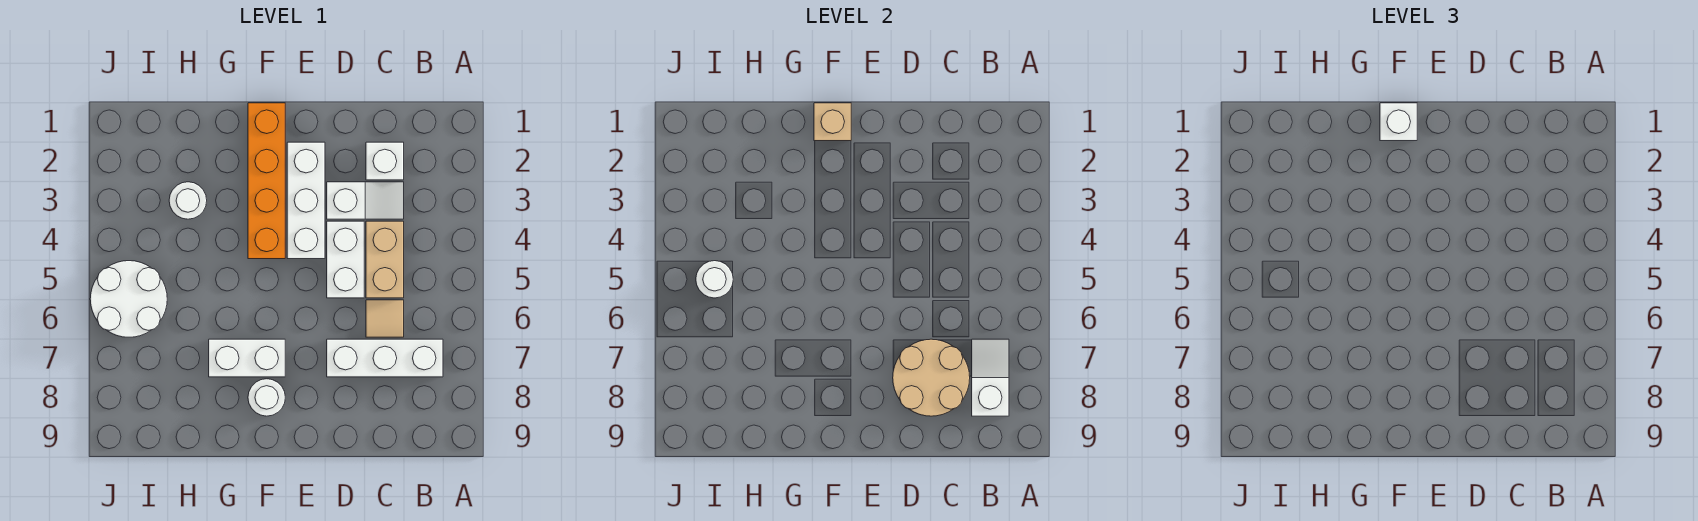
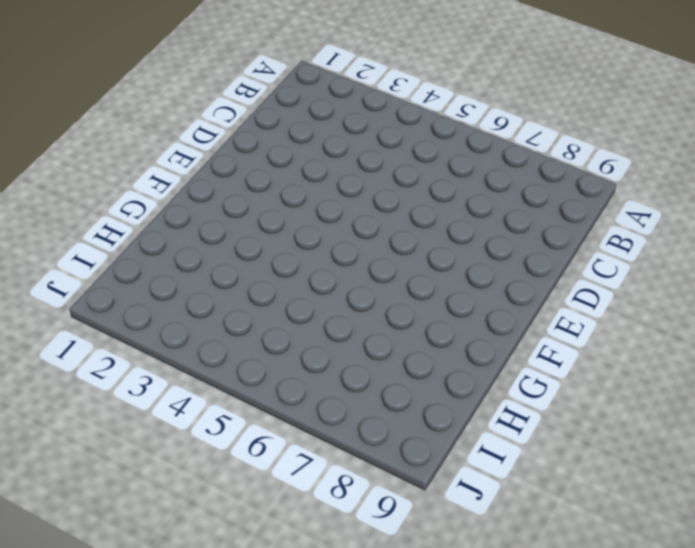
none -> white brick B7:D7 level 1
none -> white brick C2 level 1
none -> white slope C3:D3 level 1 top D

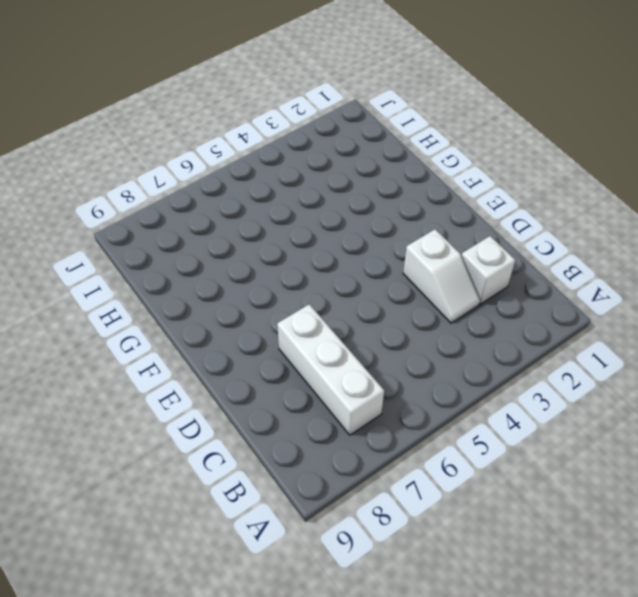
none -> tan brick C4:C5 level 1
none -> tan tile C6 level 1
none -> white brick D4:D5 level 1

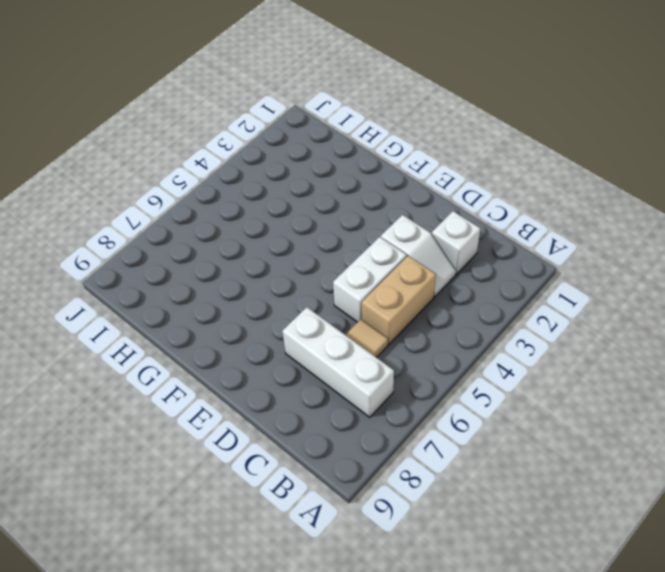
none -> white brick E2:E4 level 1
none -> orange brick F1:F4 level 1
none -> white brick F7:G7 level 1

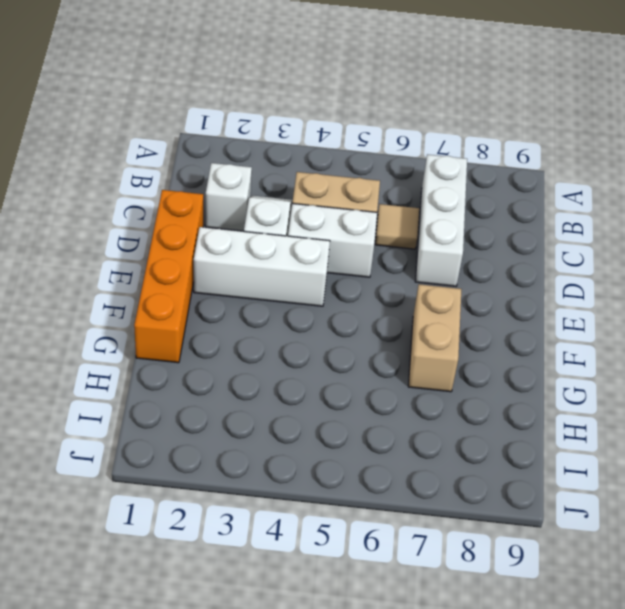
orange brick D1:G1 level 1 -> orange brick F1:F4 level 1
tan brick F7:G7 level 1 -> white brick F7:G7 level 1
none -> white round brick F8 level 1
none -> white round brick H3 level 1
none -> white round brick I5:J6 level 1

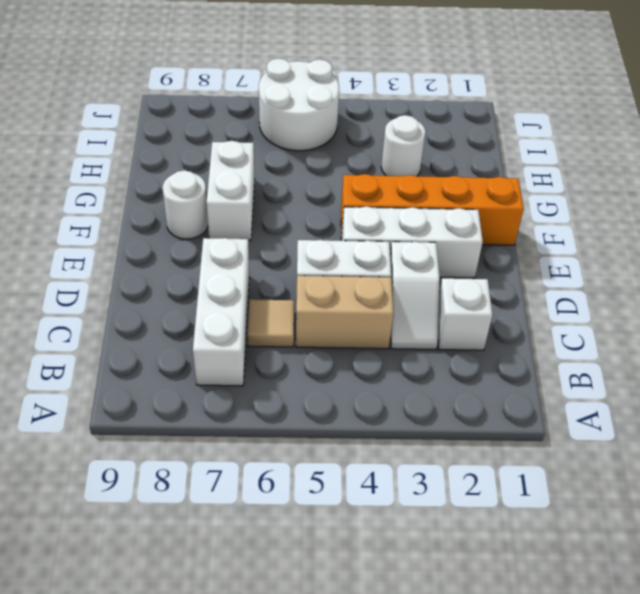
none -> white slope B7:B8 level 2 top 8
none -> tan round brick C7:D8 level 2
none -> tan brick F1 level 2

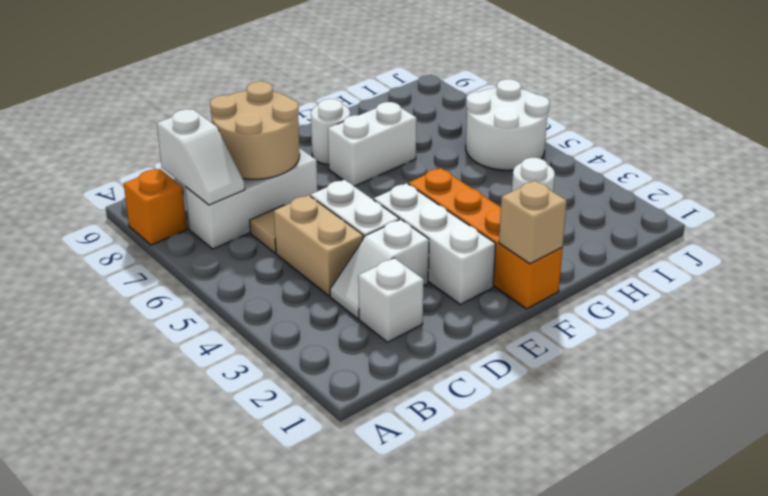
orange brick A8 level 1 -> none
none -> white round brick I5 level 2
none -> white brick F1 level 3

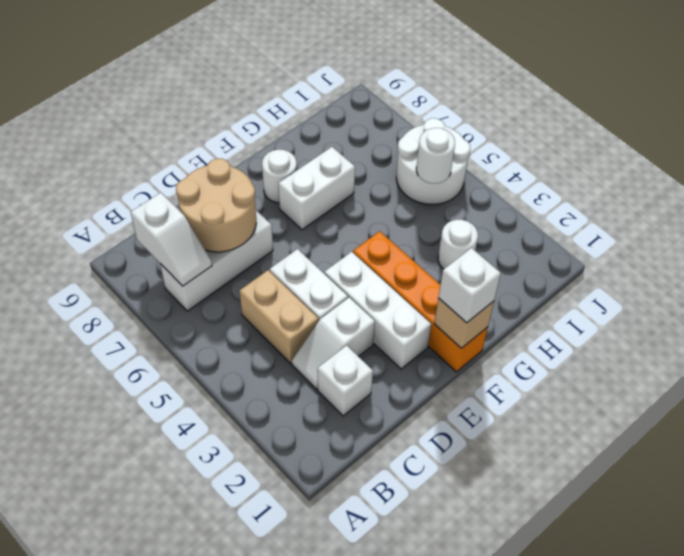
none -> tan tile C6 level 1

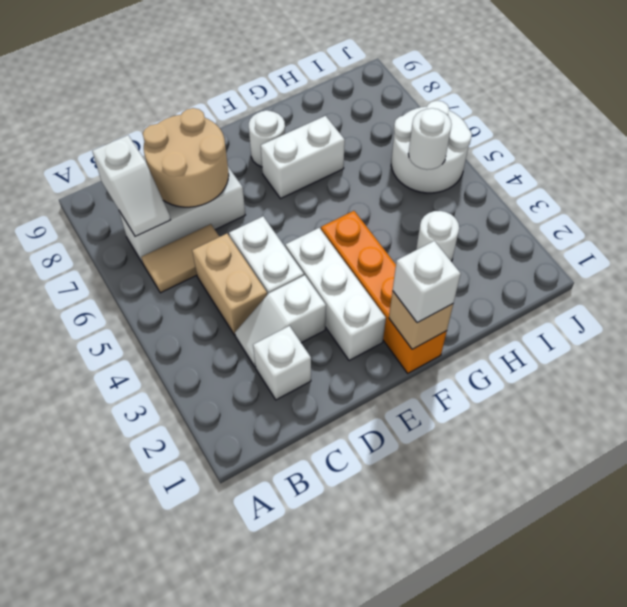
tan tile B6:C6 level 1 -> tan tile C6 level 1

